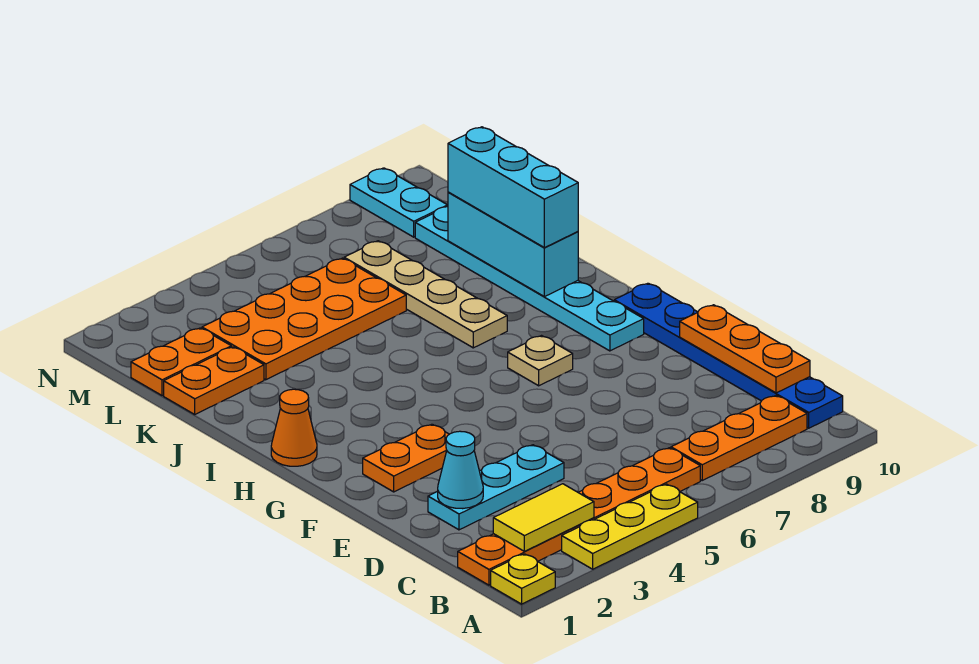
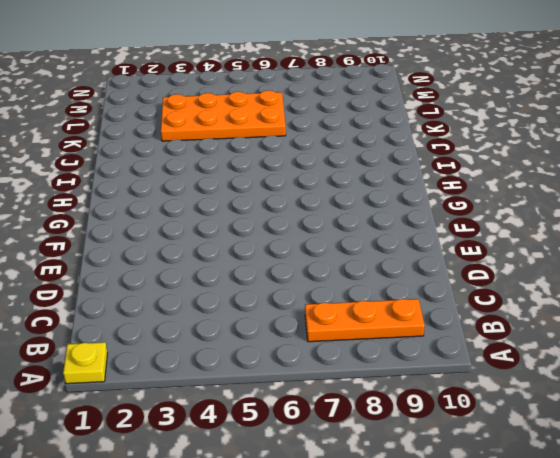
none -> yellow plate A3:A5 level 1
none -> orange plate B1:B6 level 1
none -> blue plate B10:G10 level 1

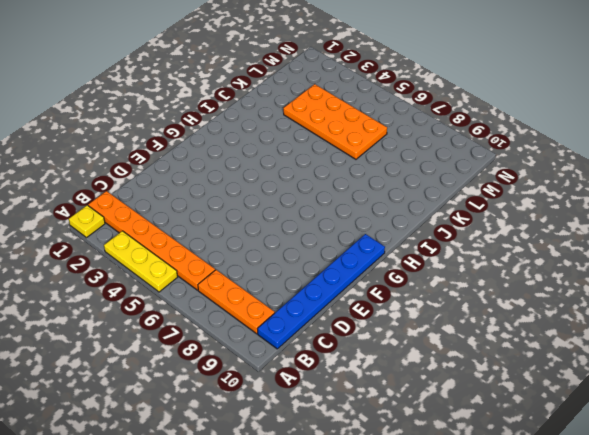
none -> cyan plate D2:D4 level 1
none -> orange plate F2:F3 level 1
none -> tan plate G7 level 1

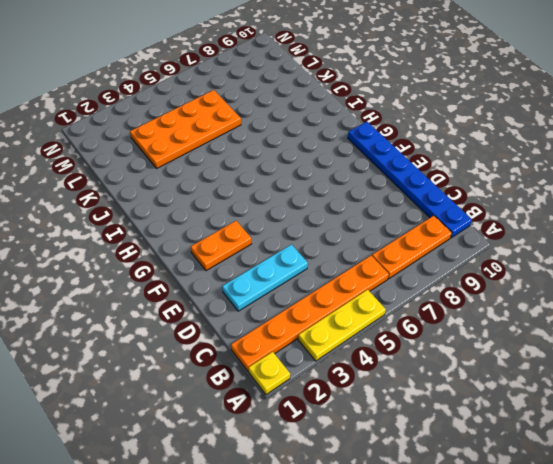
none -> tan plate G7 level 1
none -> cyan plate G9:L9 level 1
none -> orange cone H1 level 1

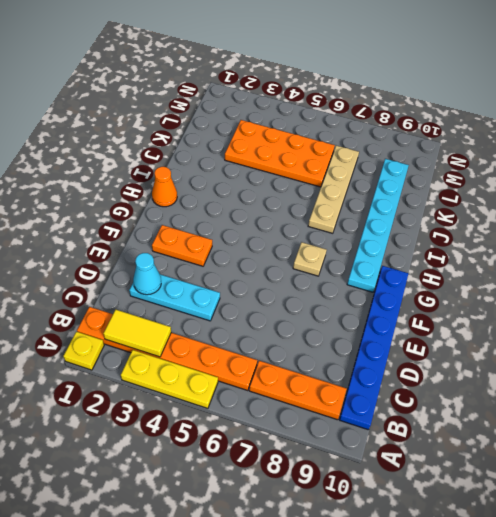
none -> orange plate K1:K2 level 1
none -> orange plate L1:L2 level 1
none -> cyan plate M9:N9 level 1

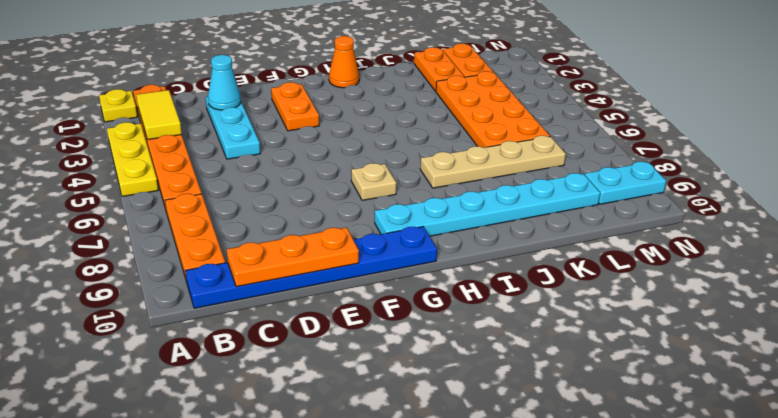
none -> cyan brick I9:K9 level 2
none -> cyan brick I9:K9 level 3

